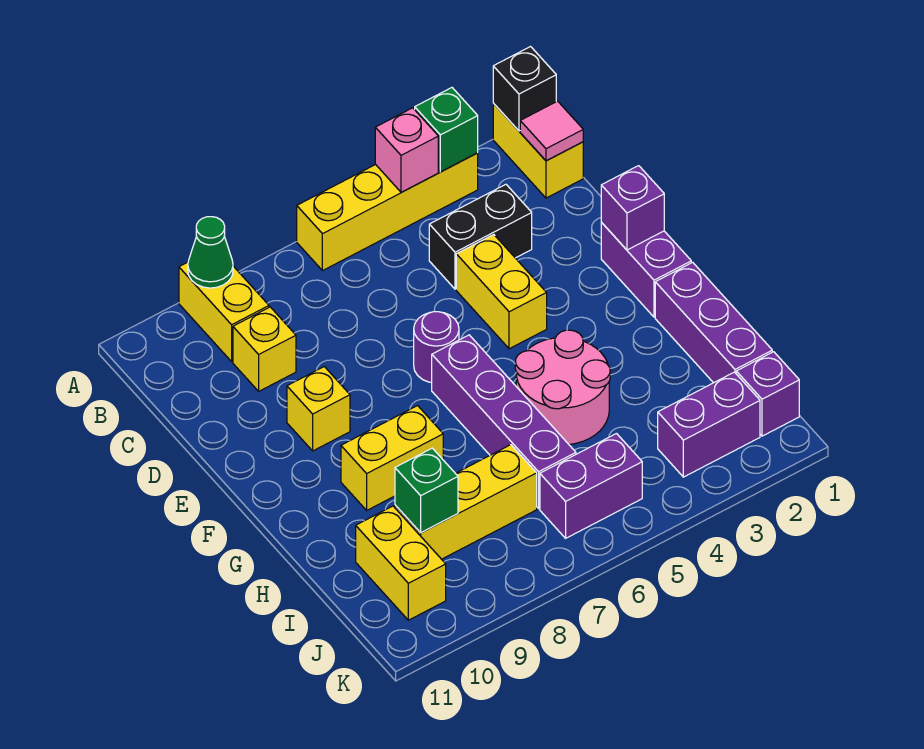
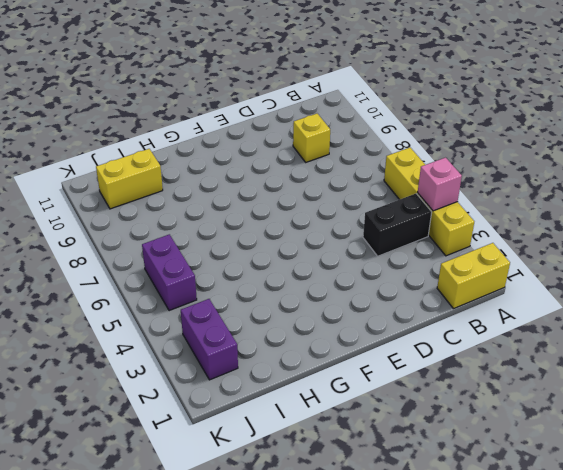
black brick B4:C4 level 1 -> black brick C3:C4 level 1
none -> yellow brick A9:B9 level 1
none -> yellow brick D4:E4 level 1
none -> purple brick E1:F1 level 1

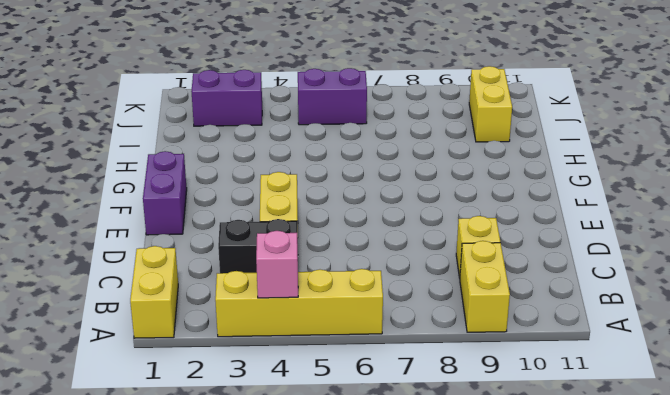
none -> purple round brick E6 level 1
none -> yellow brick E9 level 1
none -> purple brick F6:I6 level 1

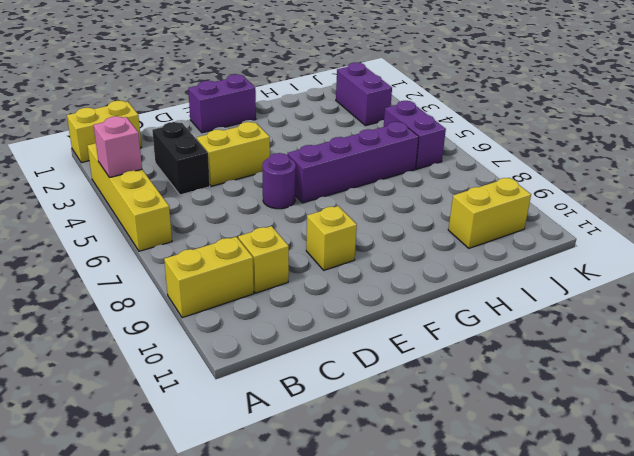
none -> purple brick G1:I1 level 1
none -> pink round brick G4:H5 level 1
none -> yellow brick G8:G9 level 1

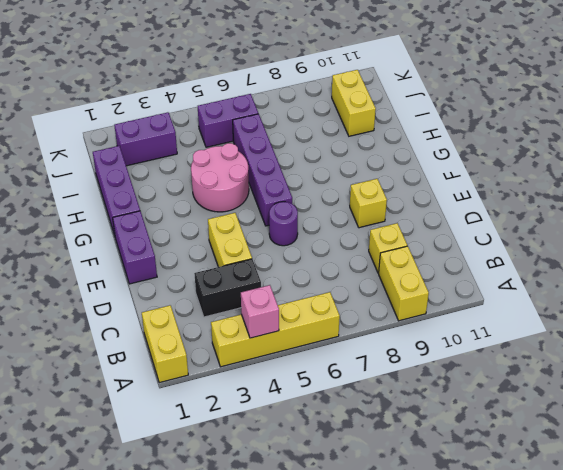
none -> yellow brick G8:G9 level 1
none -> yellow brick I7:I9 level 1
none -> purple brick J1 level 1

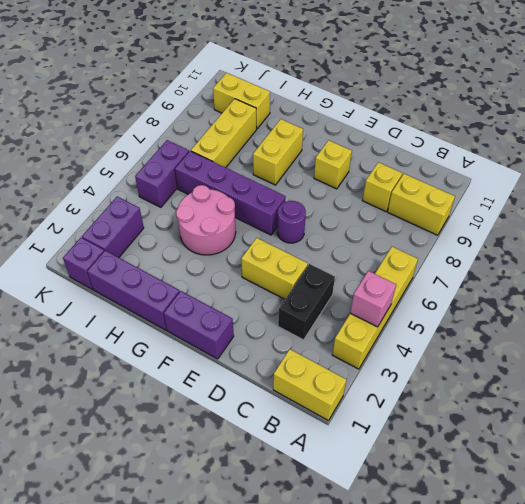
none -> black brick A1 level 2
none -> green brick A3 level 2
none -> green cone A9 level 2

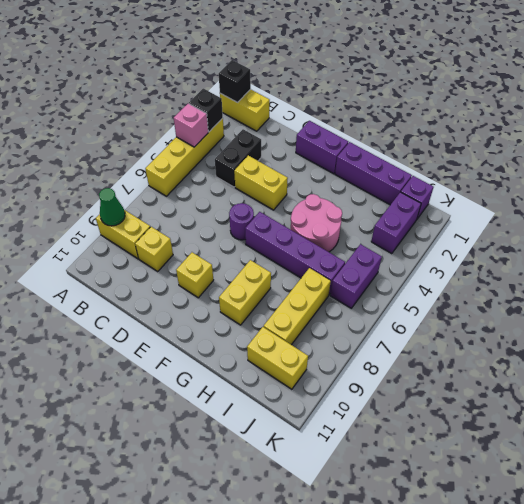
black brick A3 level 2 -> green brick A3 level 2
none -> pink tile B1 level 2
none -> purple brick E1 level 2
none -> green brick I9 level 2

